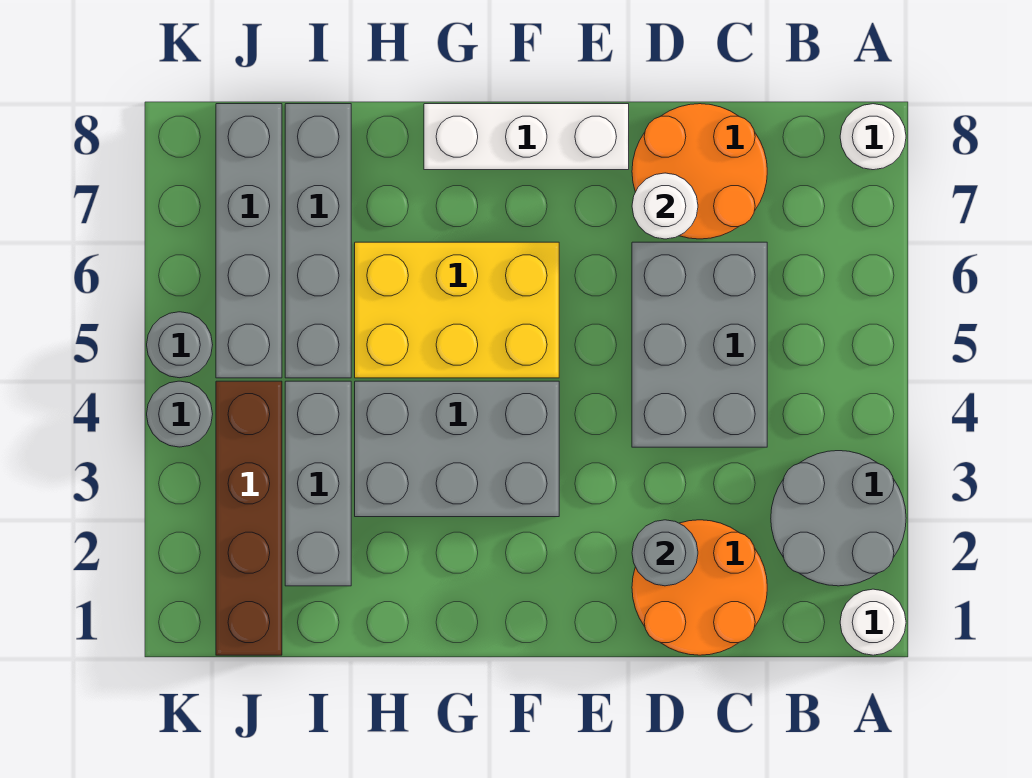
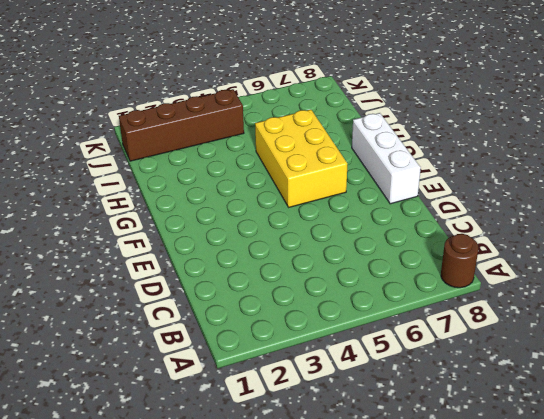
brown round brick A8 level 1 -> white round brick A8 level 1
none -> white round brick A1 level 1
none -> grey round brick A2:B3 level 1
none -> orange round brick C1:D2 level 1

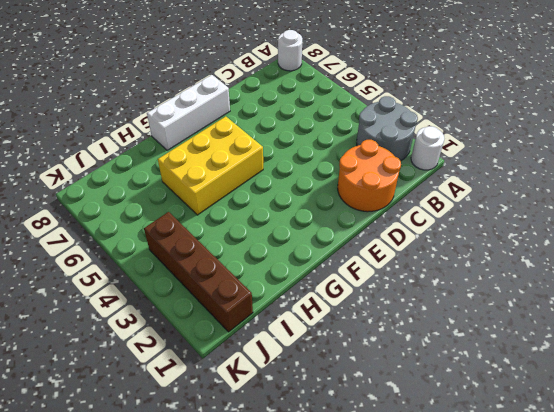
none -> grey brick C4:D6 level 1
none -> orange round brick C7:D8 level 1
none -> grey brick F3:H4 level 1

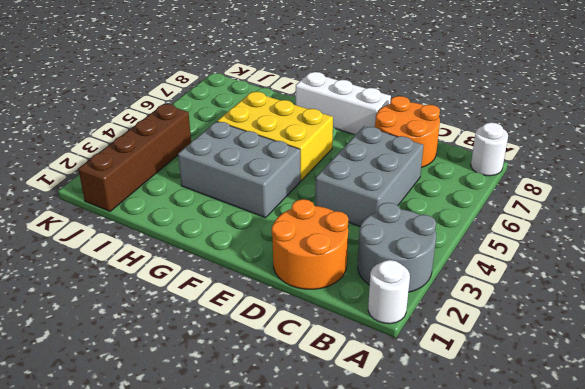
none -> grey brick I2:I4 level 1
none -> grey brick I5:I8 level 1
none -> grey brick J5:J8 level 1

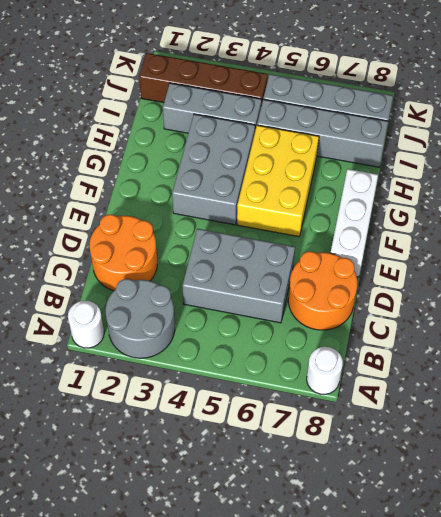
none -> grey round brick K4 level 1
none -> grey round brick K5 level 1
none -> grey round brick D2 level 2

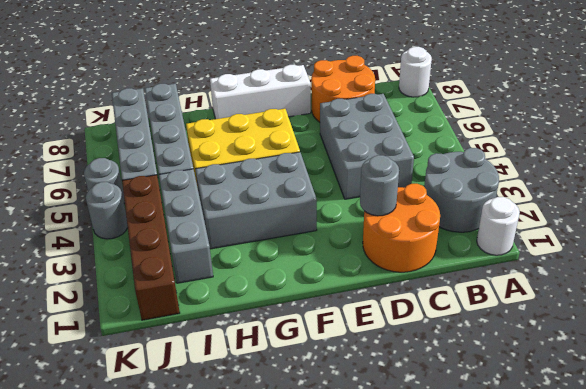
none -> white round brick D7 level 2

